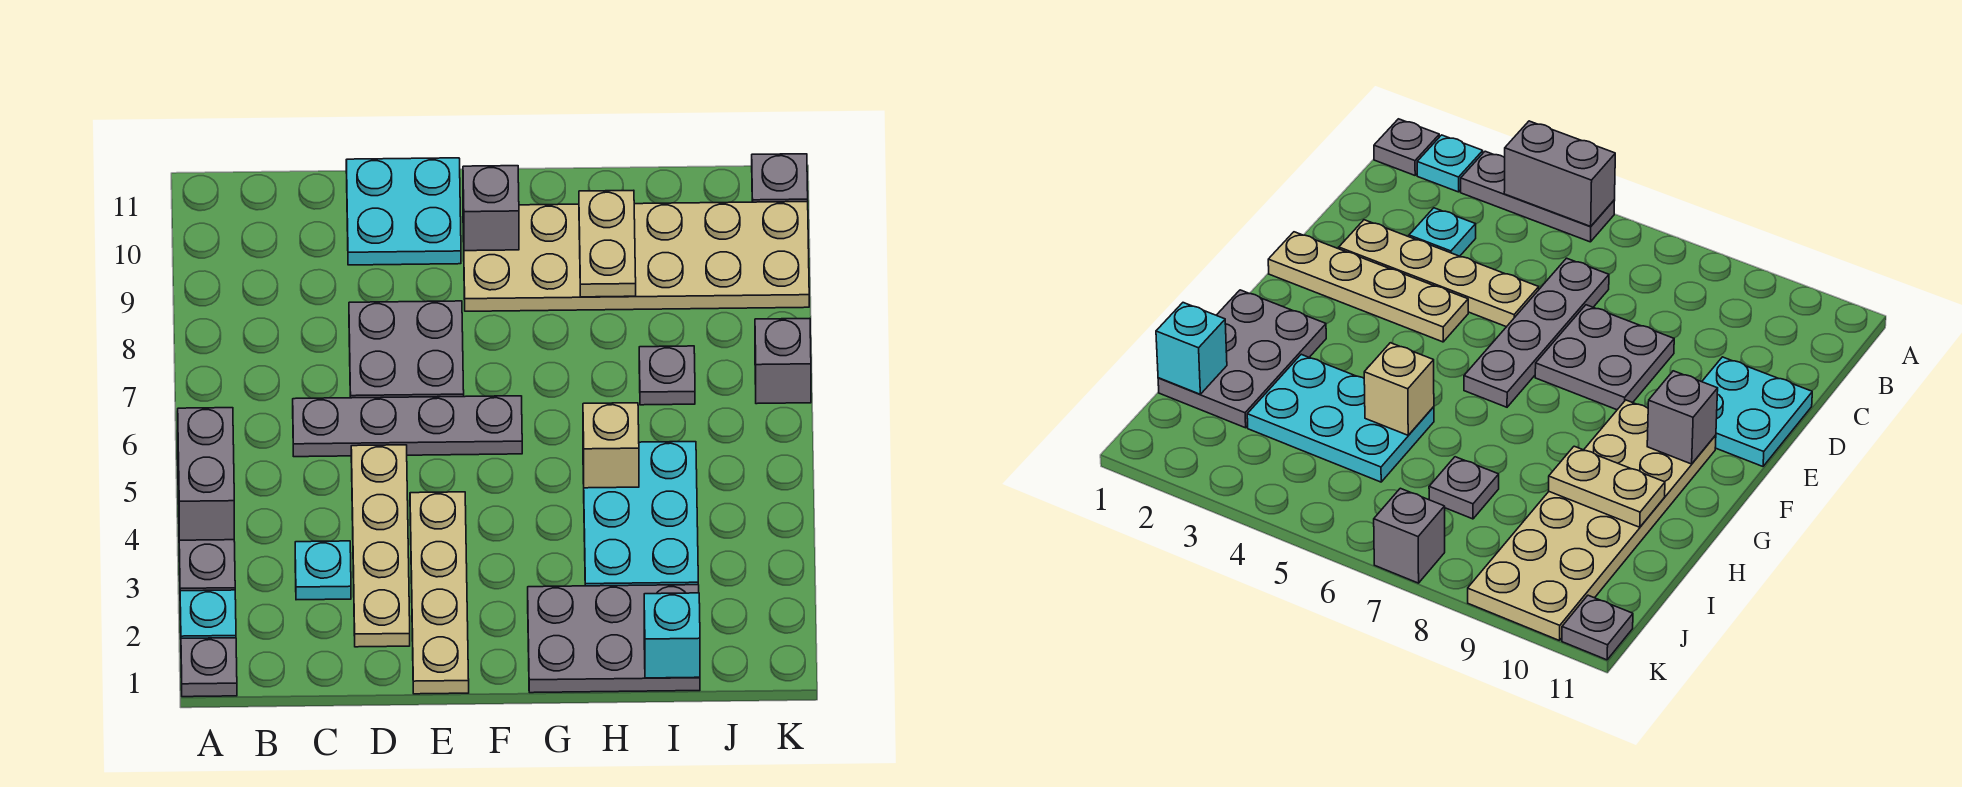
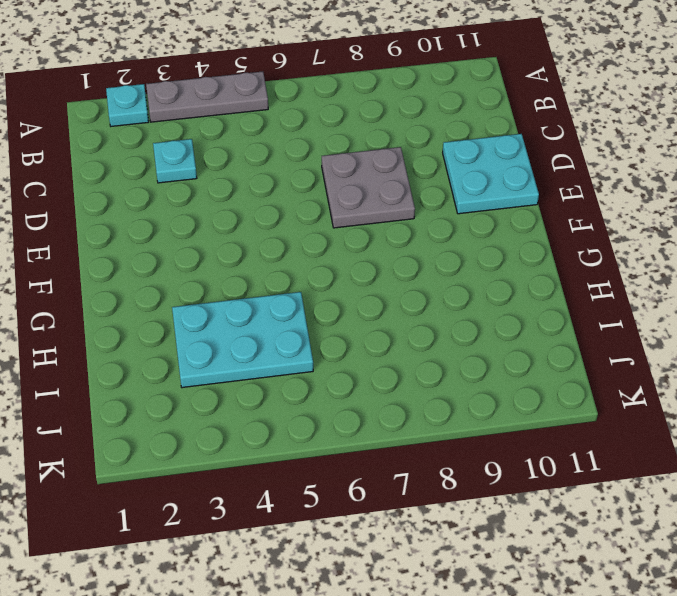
none -> grey plate A1 level 1
none -> grey plate C6:F6 level 1
none -> tan plate D2:D5 level 1

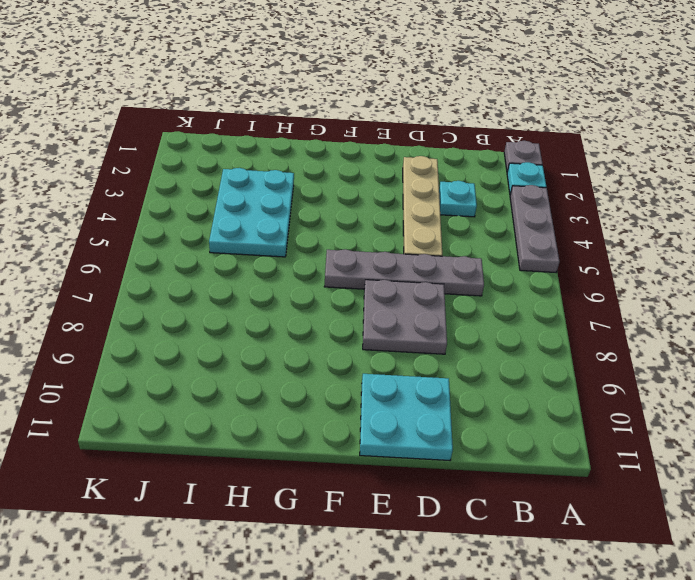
none -> tan plate E1:E4 level 1
none -> tan plate F9:K10 level 1
none -> grey plate G1:I2 level 1

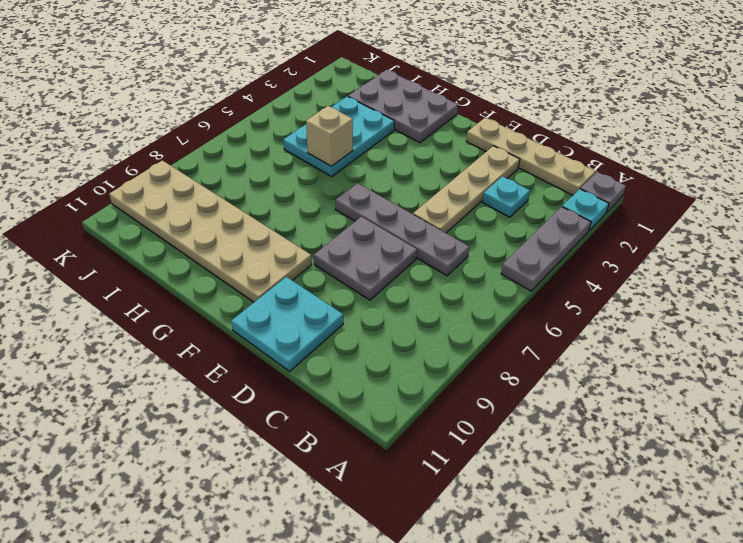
tan plate B1:E1 level 1 -> tan plate E1:E4 level 1
none -> grey plate I7 level 1
none -> grey brick K7 level 1
none -> grey plate K11 level 1

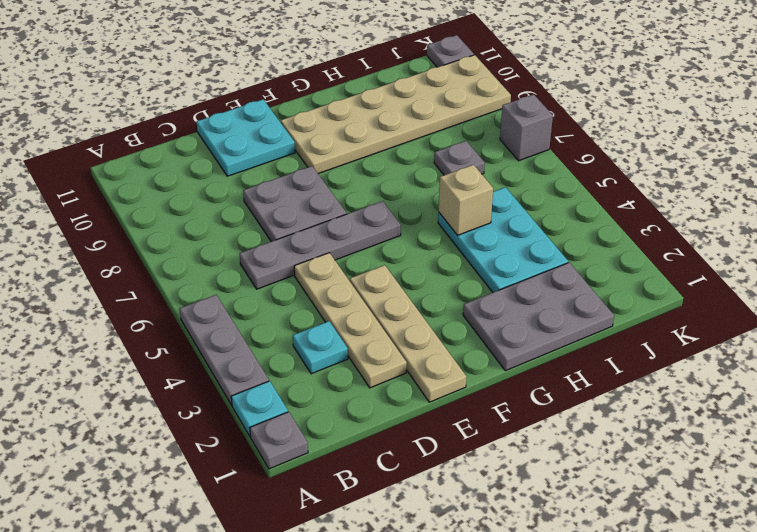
none -> grey brick A4:A5 level 2
none -> grey brick F10 level 2
none -> tan plate H9:H10 level 2

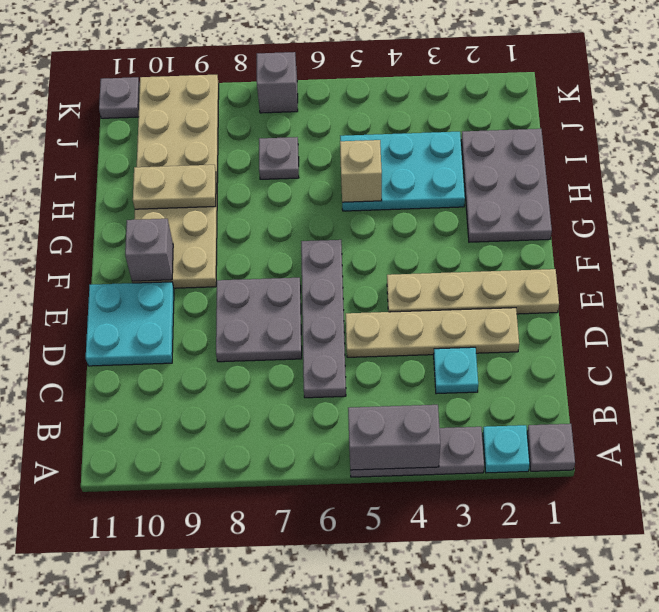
none -> cyan brick I1 level 2

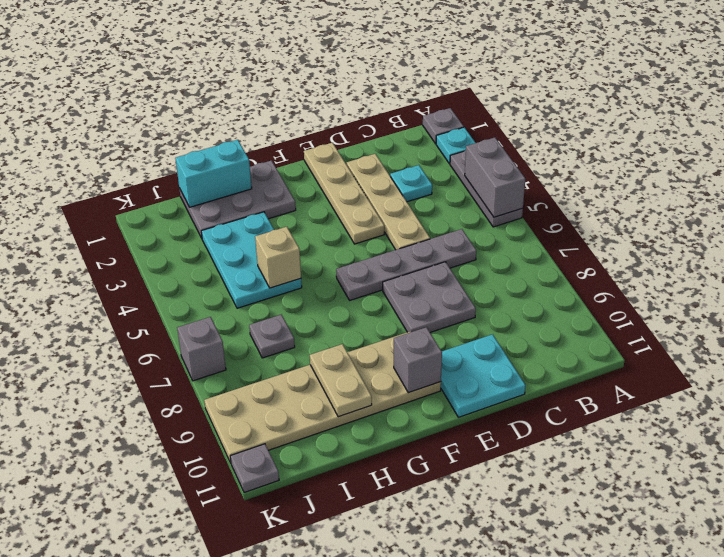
cyan brick H1:I1 level 2 -> cyan brick I1 level 2

